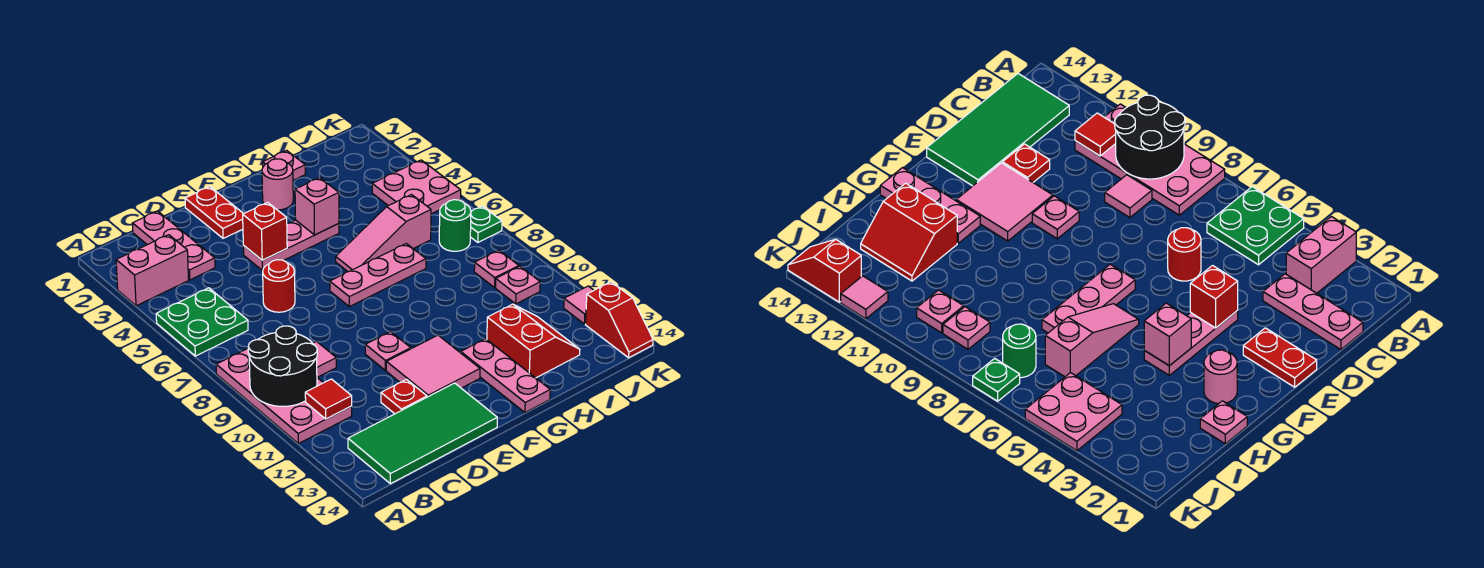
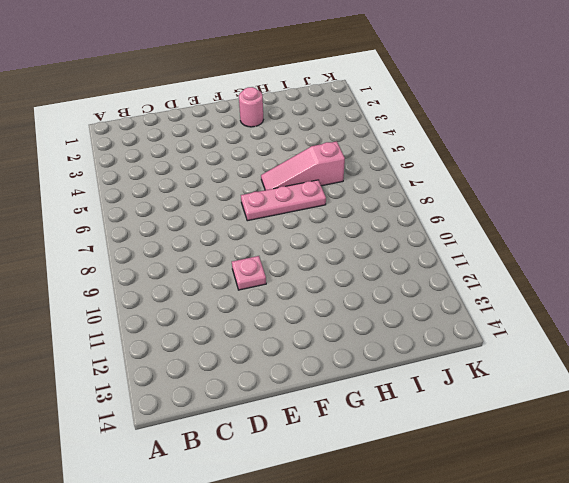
none -> pink brick A3:B3 level 1
none -> green plate A5:B6 level 1
none -> pink plate A8:B11 level 1

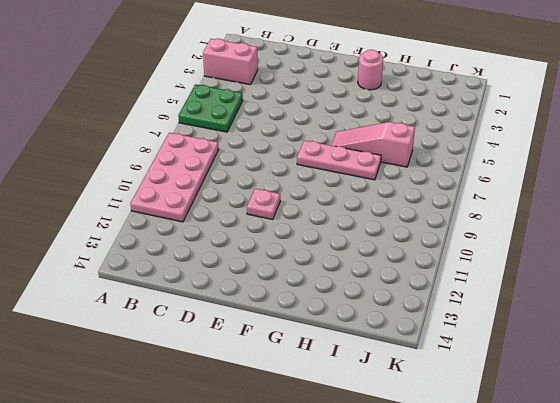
none -> green tile B13:E14 level 1
none -> pink plate C1:C3 level 1
none -> pink tile C9 level 1

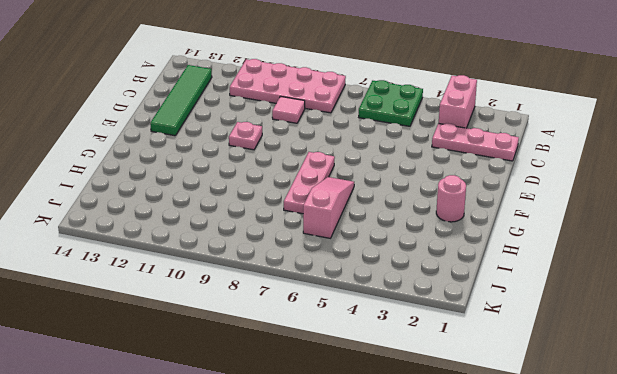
green tile B13:E13 level 1 -> green tile B13:E14 level 1
none -> red round brick D6 level 1
none -> red plate D12 level 1
none -> red plate E1:E2 level 1

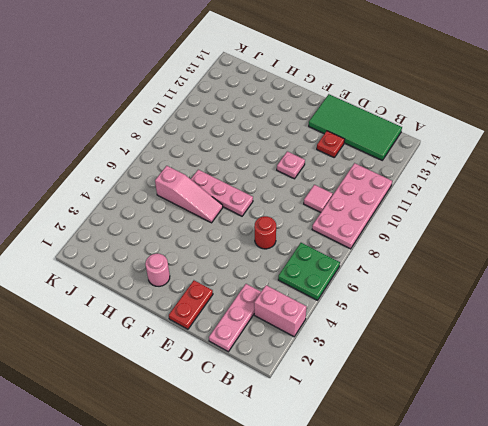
none -> pink plate E4:G4 level 1
none -> pink tile E11:F12 level 1
none -> pink plate G12:G14 level 1

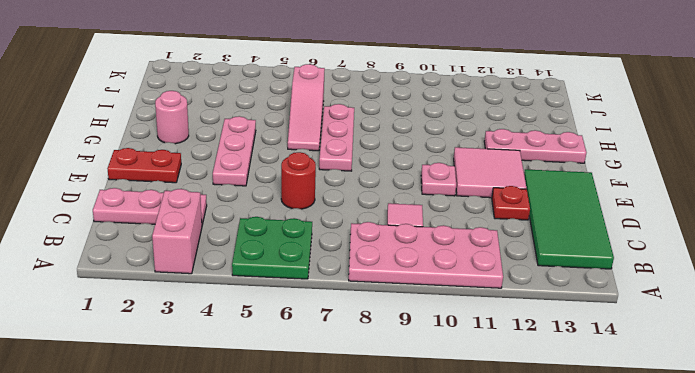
none -> pink plate H1 level 1
none -> red slope H12:I13 level 1 top H
none -> pink plate J4:K5 level 1

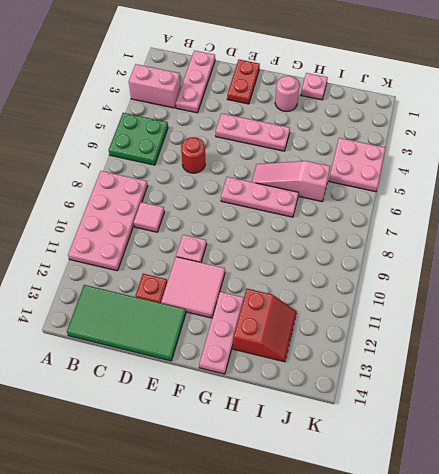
none -> green round brick J7 level 1
none -> pink plate J9 level 1
none -> pink plate J10 level 1

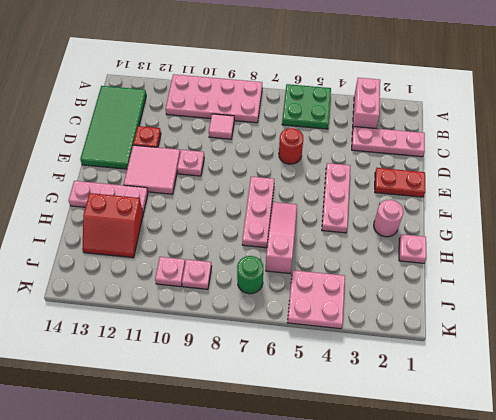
none -> green plate K7 level 1
none -> pink tile K12 level 1
none -> red slope K13:K14 level 1 top 13

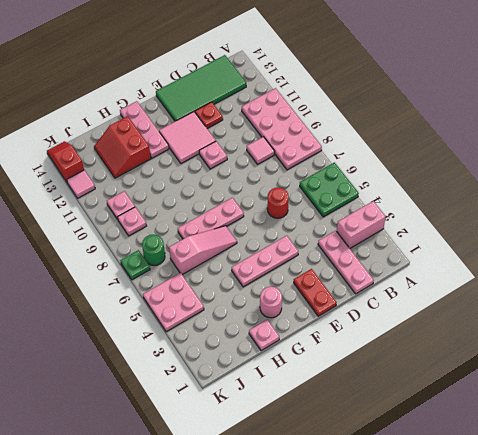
none -> black round brick A9:B10 level 2
none -> red tile B11 level 2
none -> red brick E4 level 2

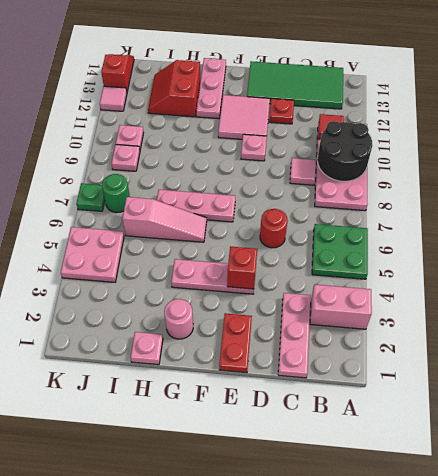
none -> pink brick G4 level 2

